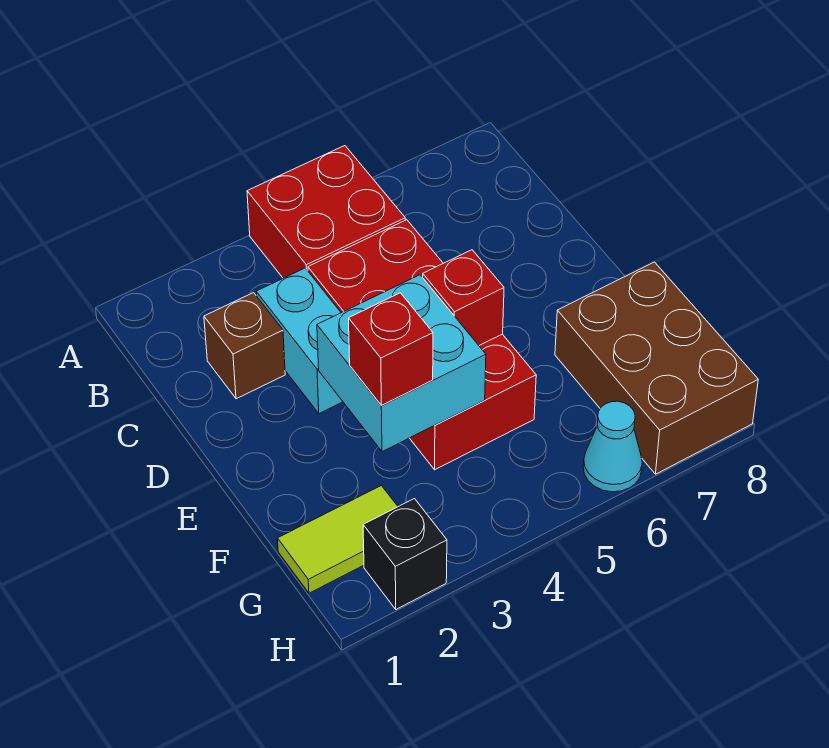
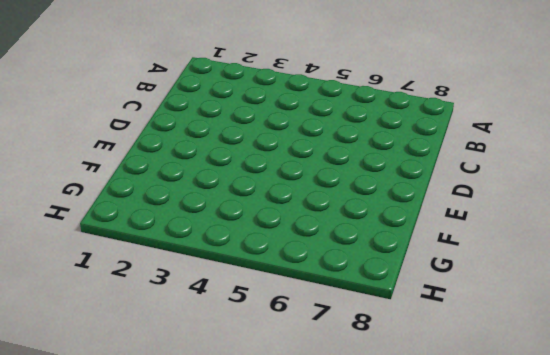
none -> red brick A4:B5 level 1
none -> brown brick C2 level 1

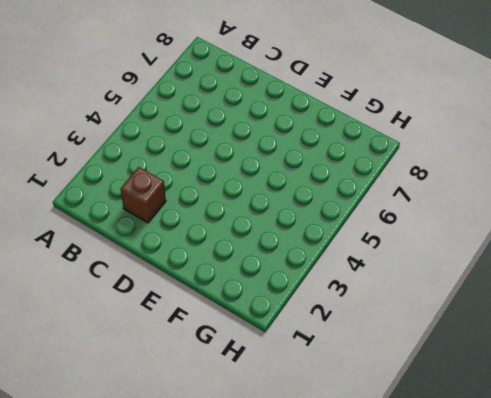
none -> red brick A4:B5 level 1
none -> cyan brick C3:D3 level 1

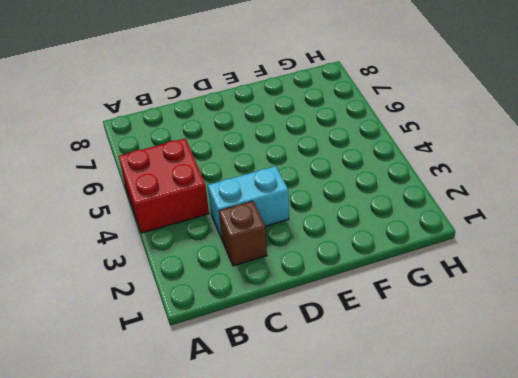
none -> red brick C4:F5 level 1
none -> brown brick F7:H8 level 1

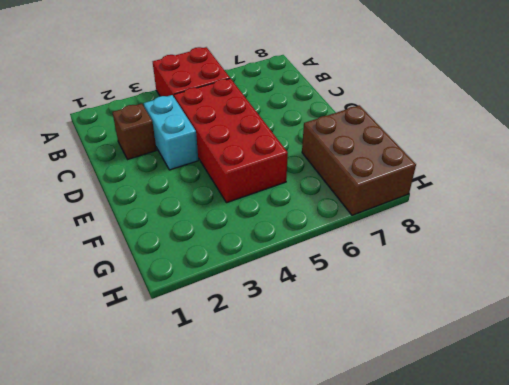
none -> lime tile G1:G2 level 1
none -> black brick H2 level 1

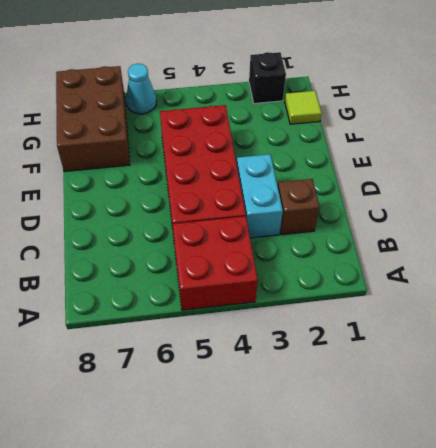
lime tile G1 level 1 -> lime tile G1:G2 level 1
none -> cyan brick E3:F4 level 2
none -> red brick E5 level 2

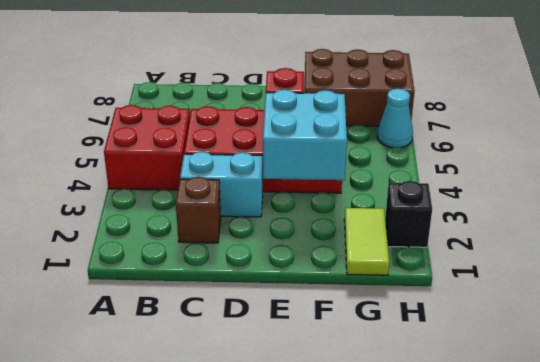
none -> red brick F3 level 3

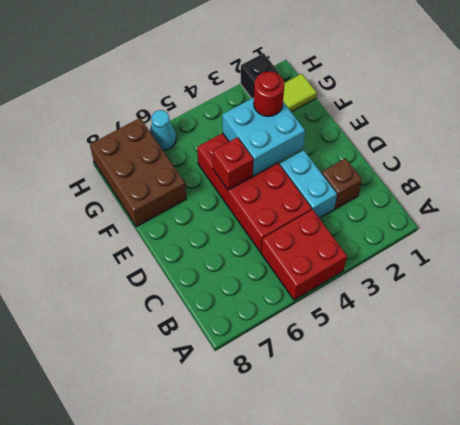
red round brick F3 level 3 -> red brick F3 level 3

